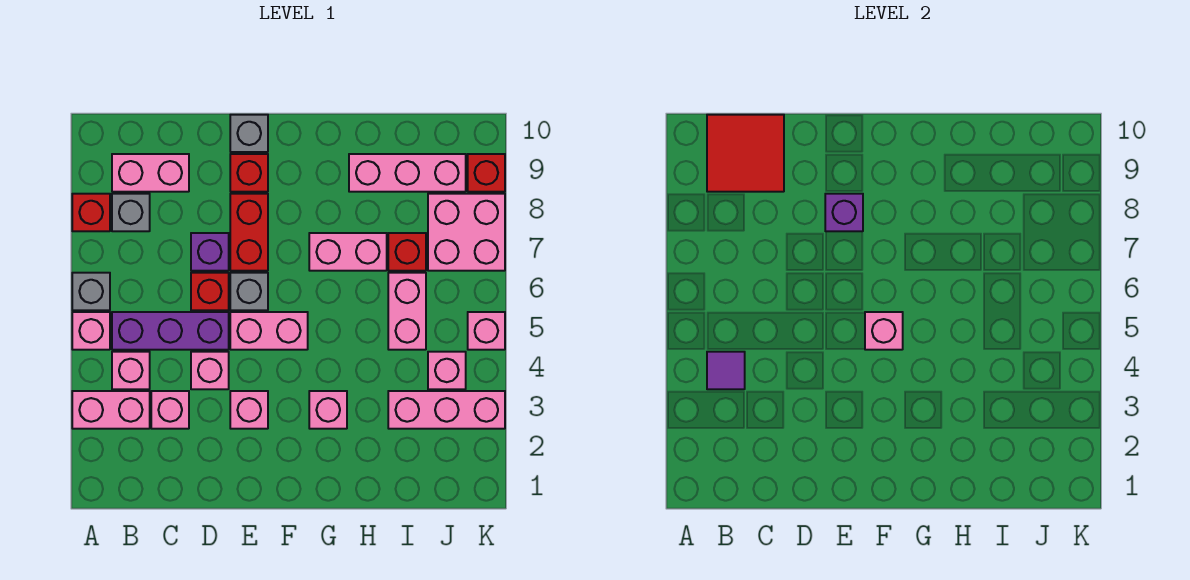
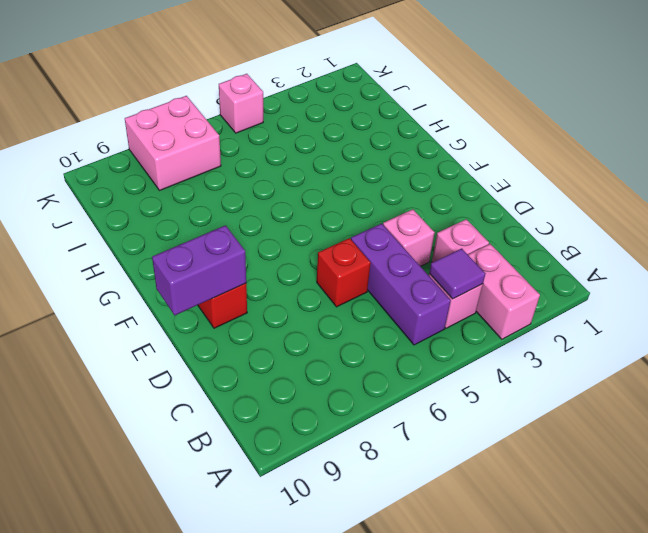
purple brick E9:E10 level 2 -> none
none -> pink brick A5 level 1
none -> grey brick A6 level 1
none -> red brick A8 level 1
none -> grey brick B8 level 1

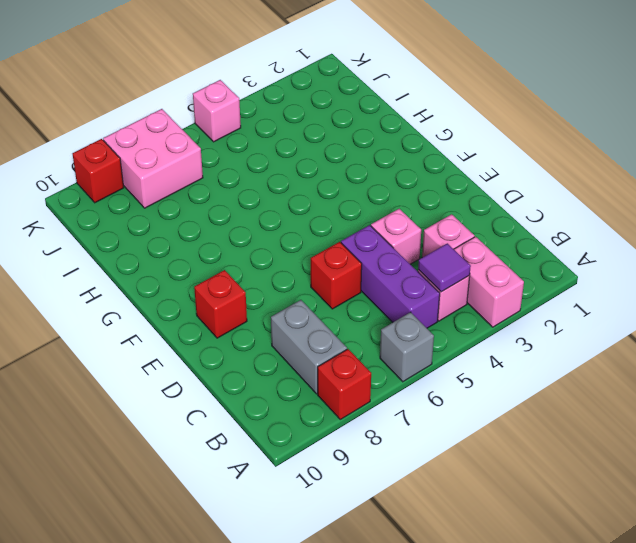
grey brick B8:C8 level 1 -> grey brick B8 level 1
none -> pink brick A5 level 1
none -> pink brick B9:C9 level 1
none -> purple brick D7 level 1
none -> pink brick E3 level 1

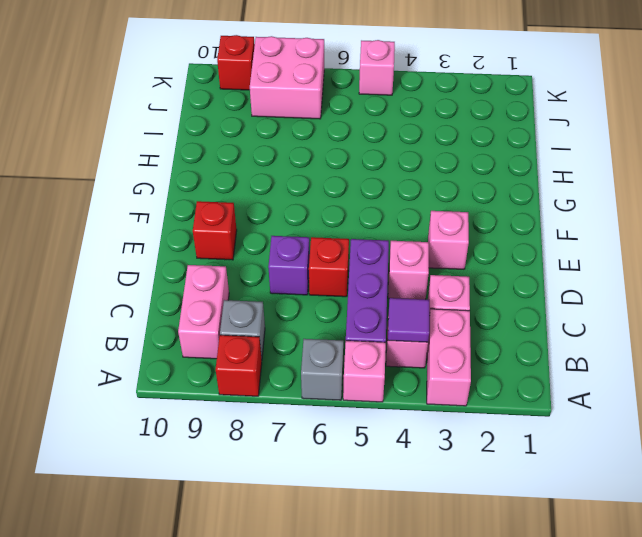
none -> pink brick E5:F5 level 1
none -> grey brick E6 level 1
none -> red brick E7:E8 level 1
none -> grey brick E10 level 1

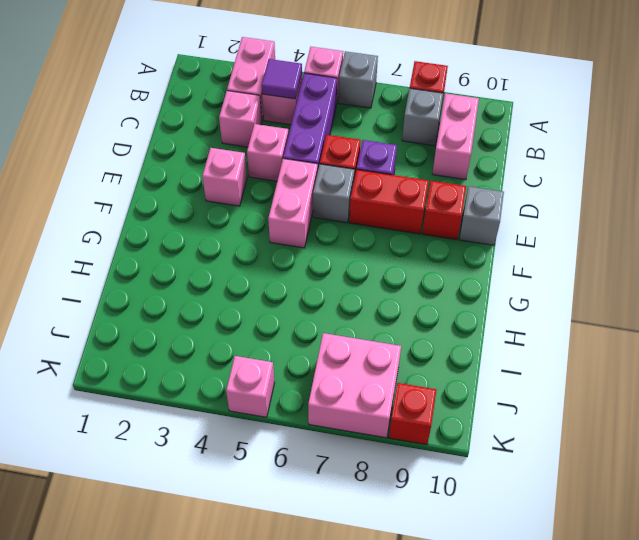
none -> pink brick G3 level 1
none -> pink brick G7:H7 level 1
none -> pink brick H9:J9 level 1
none -> pink brick I3:K3 level 1

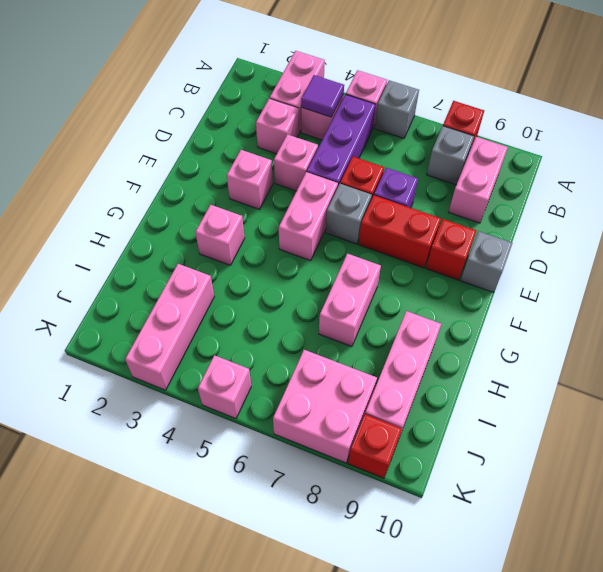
none -> pink brick I5:I6 level 1
none -> red brick I7 level 1
none -> pink brick J4 level 1
none -> red tile B9:C10 level 2

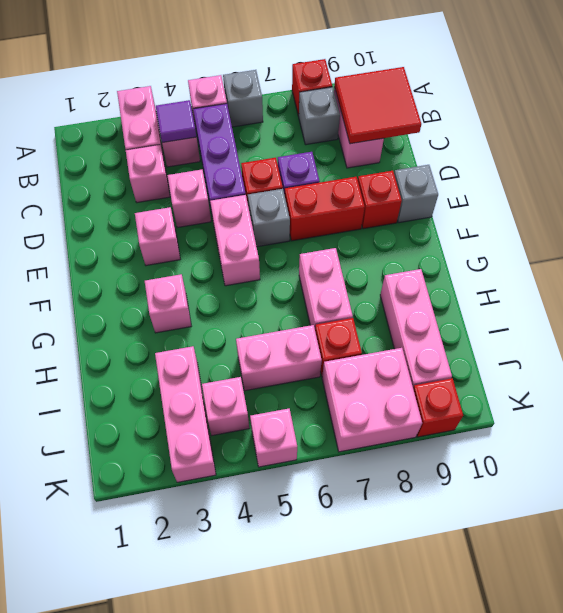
none -> purple brick E8 level 2
none -> pink brick F5 level 2

